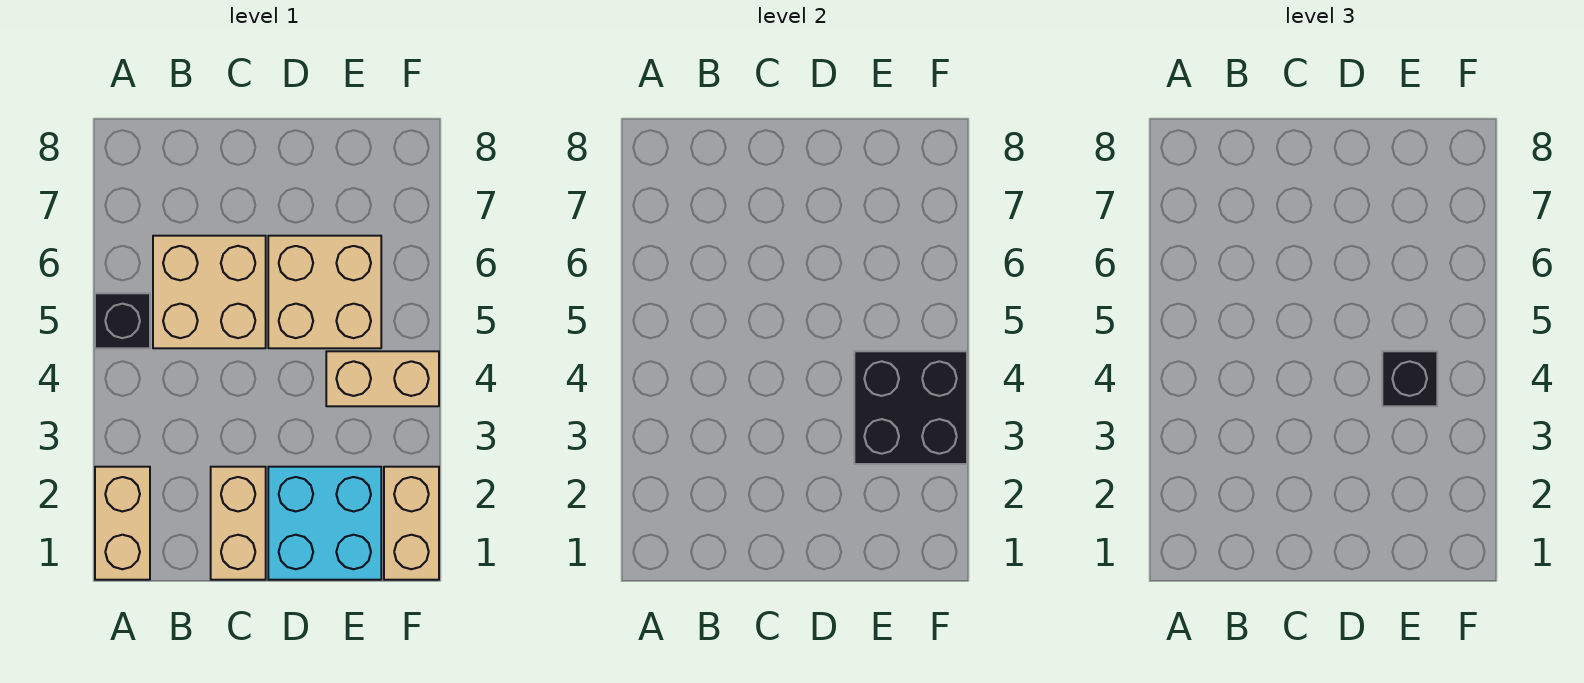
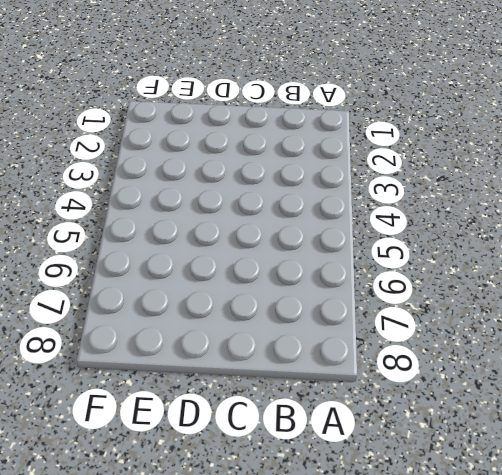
none -> tan brick A1:A2 level 1
none -> black brick A5 level 1

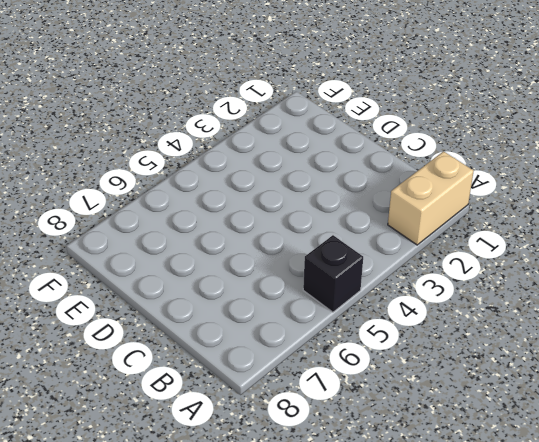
none -> tan brick B5:C6 level 1
none -> tan brick C1:C2 level 1

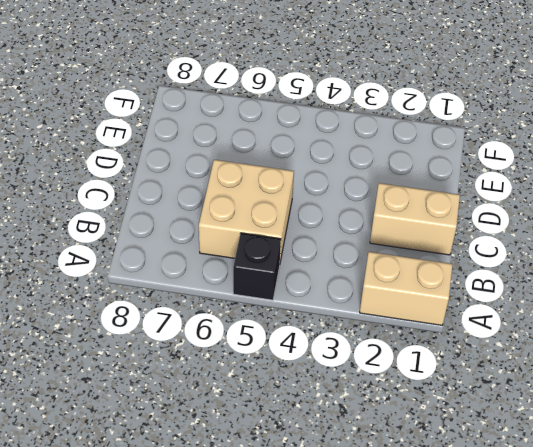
none -> cyan brick D1:E2 level 1
none -> tan brick D5:E6 level 1

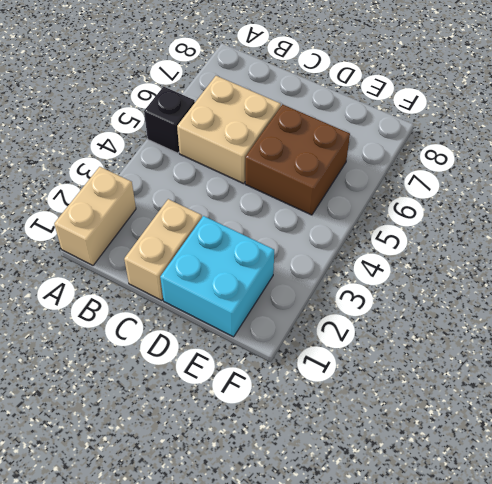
brown brick D5:E6 level 1 -> tan brick D5:E6 level 1
none -> tan brick E4:F4 level 1
none -> tan brick F1:F2 level 1

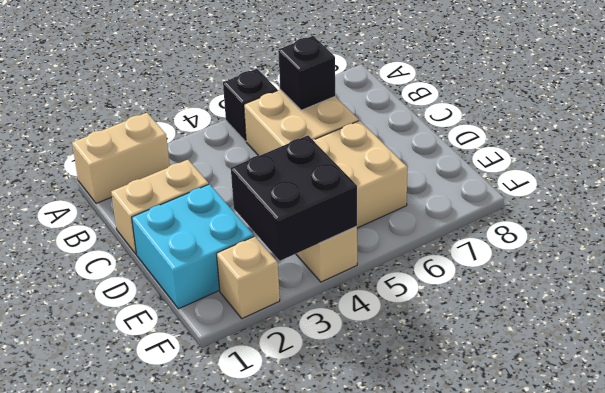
black brick B6 level 2 -> black brick E4 level 3
tan brick F2 level 1 -> tan brick F1:F2 level 1

